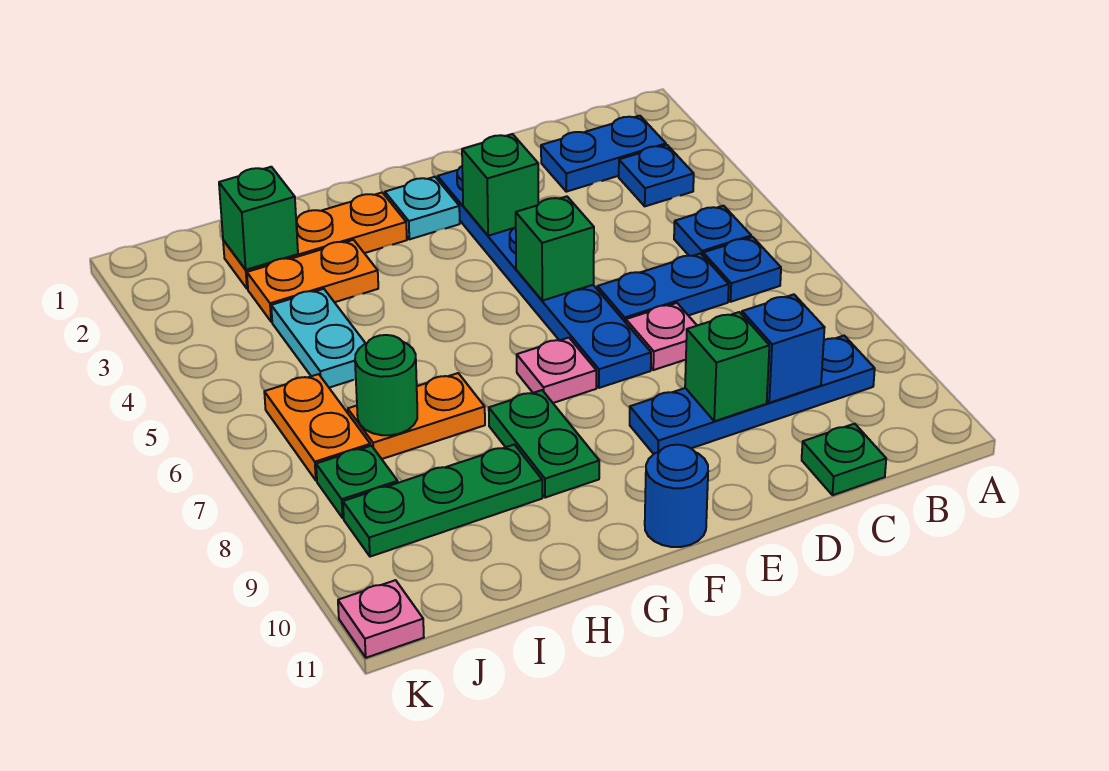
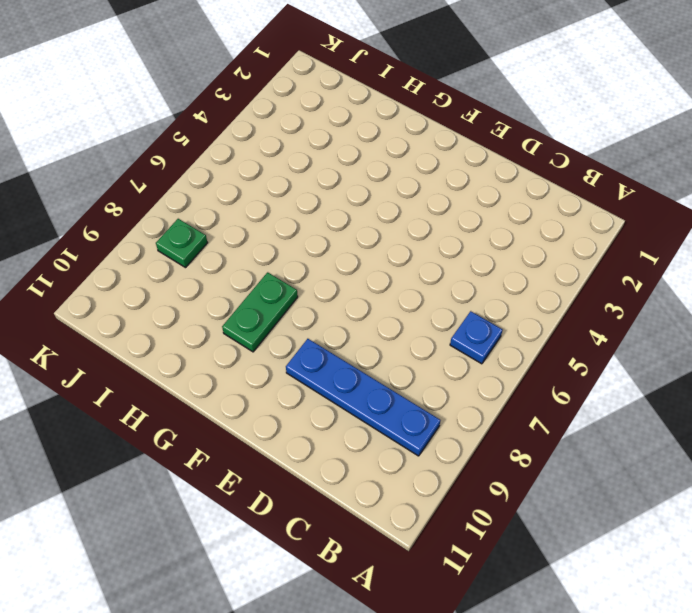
none -> blue plate B2:C2 level 1
none -> blue plate B3 level 1
none -> blue plate B5 level 1

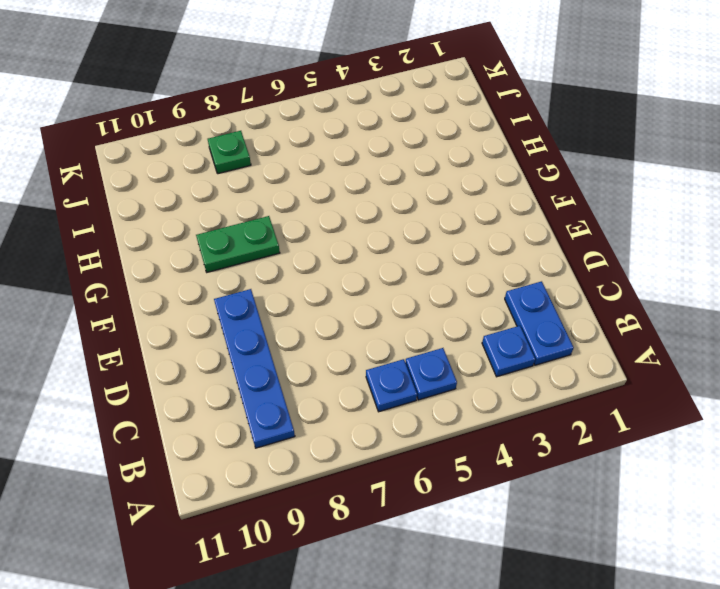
none -> blue plate C6:D6 level 1
none -> green plate C11 level 1
none -> pink plate D7 level 1

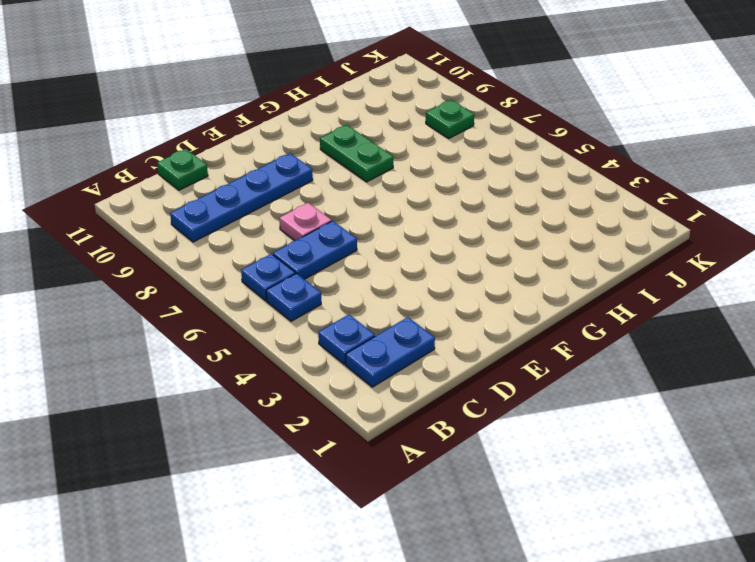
none -> blue plate E2:E7 level 1
none -> cyan plate F2 level 1
none -> pink plate F7 level 1

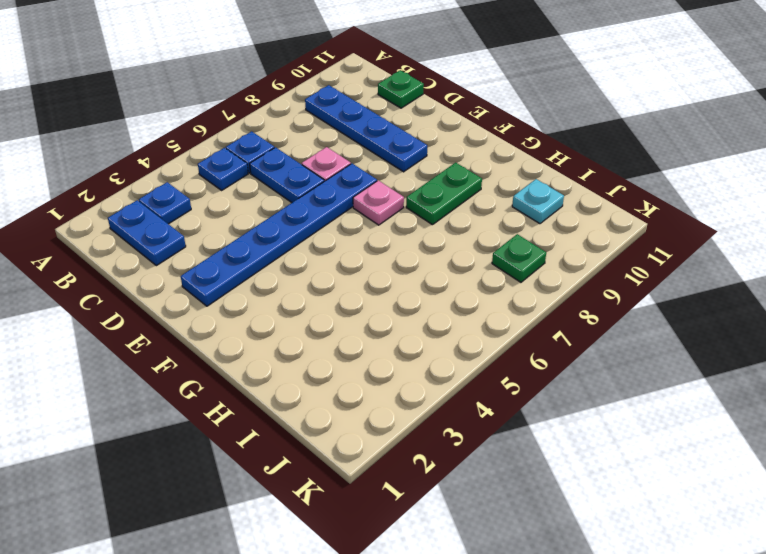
cyan plate I10 level 1 -> cyan plate F2 level 1
none -> blue round brick F11 level 1
none -> orange plate G2:I2 level 1
none -> orange plate H3:I3 level 1

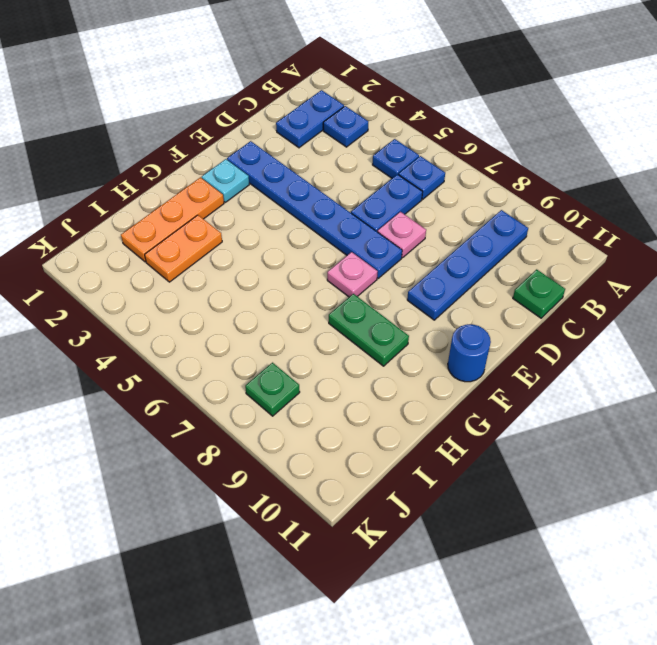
none -> orange plate H7:I7 level 1
none -> green plate H9:J9 level 1
none -> cyan plate I4:I5 level 1

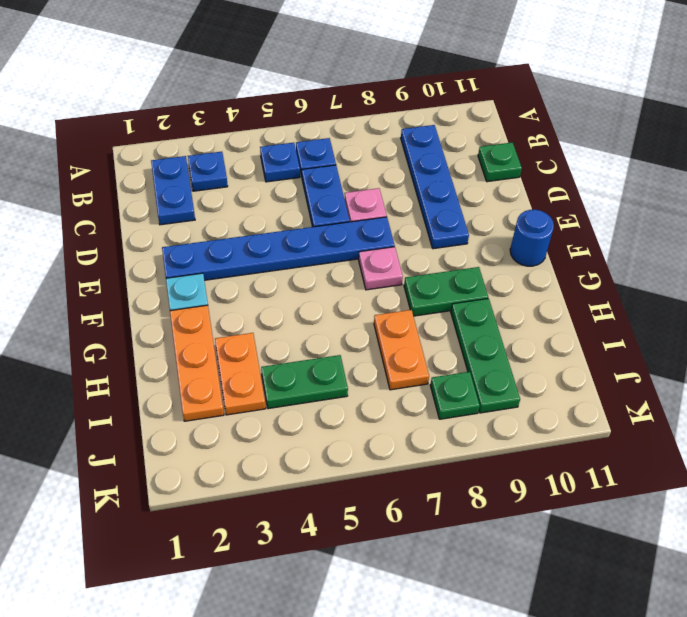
green plate I4:I5 level 1 -> cyan plate I4:I5 level 1
none -> orange plate J6:J7 level 1
none -> pink plate K11 level 1
none -> blue brick C9 level 2

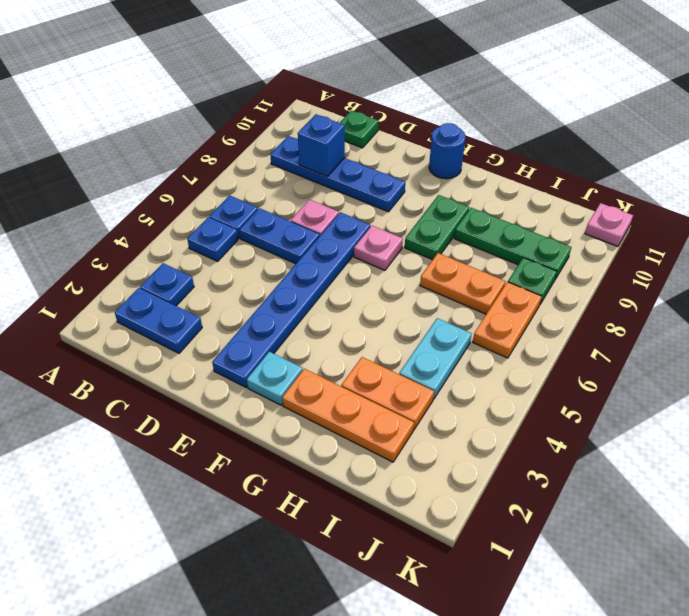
none -> green brick D9 level 2
none -> green brick E3 level 2
none -> green brick E5 level 2

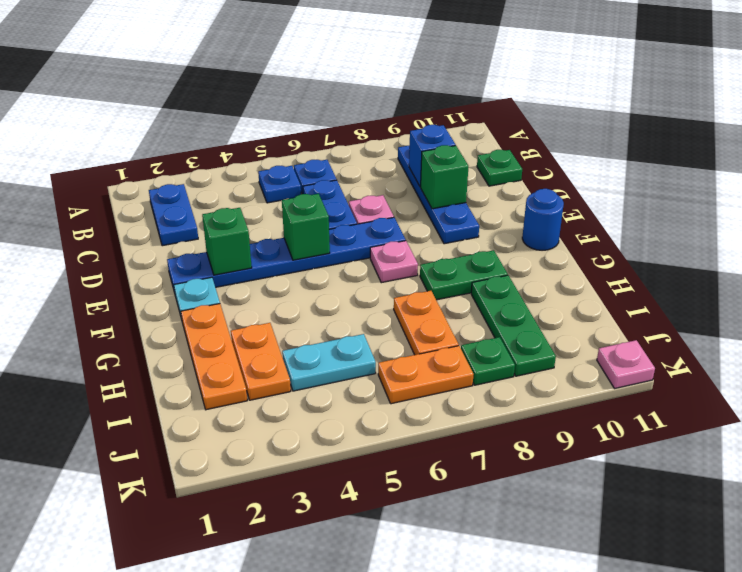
none -> blue plate B3 level 1
none -> green brick I2 level 2
none -> green round brick I7 level 2

